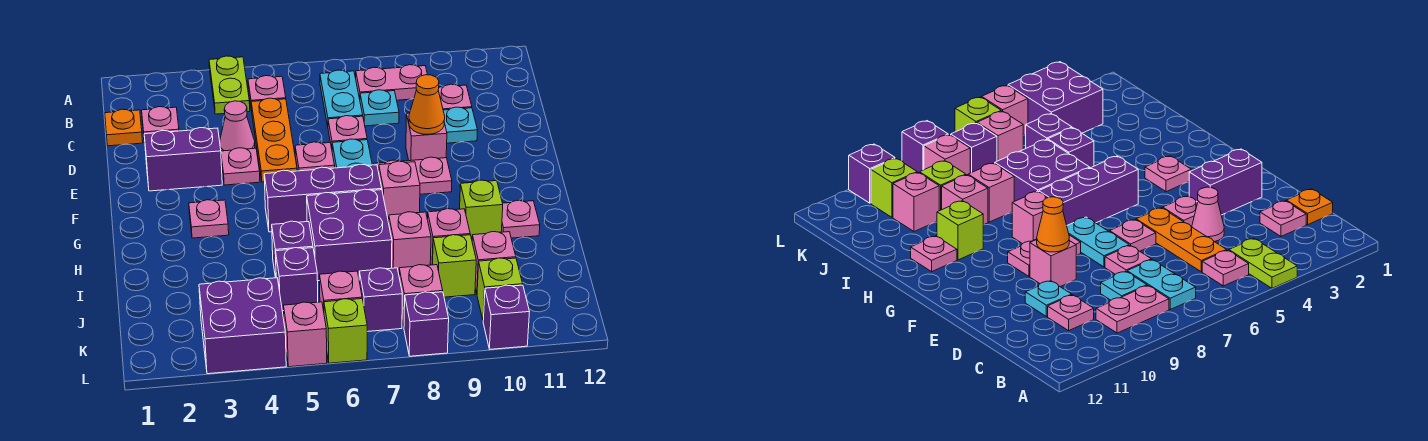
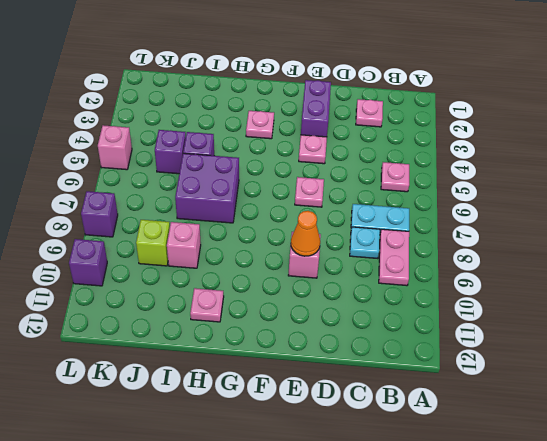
none -> lime plate A4:B4 level 1
none -> orange plate C1 level 1
none -> orange plate C5:E5 level 1
none -> pink plate C10 level 1

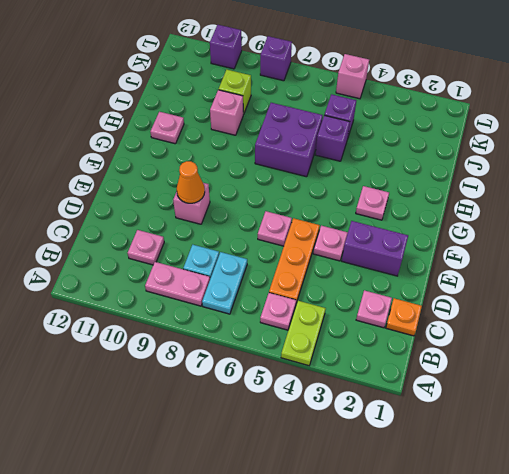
none -> pink cone D4 level 1
none -> pink plate D7 level 1
none -> cyan plate D10 level 1
none -> cyan plate E7:F7 level 1

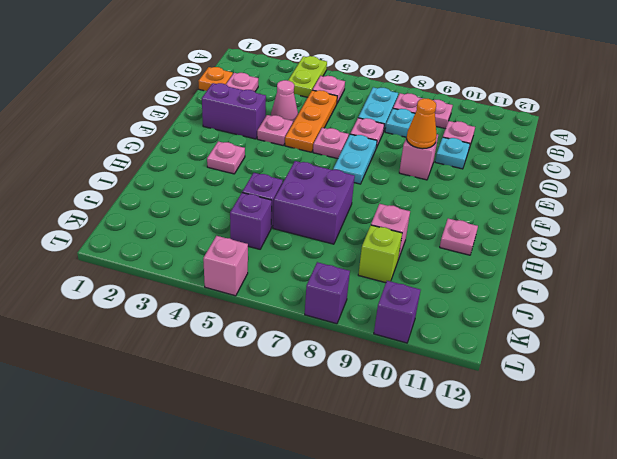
none -> pink plate F8:F9 level 1
none -> purple brick G5:G7 level 1
none -> pink brick G8 level 1
none -> lime brick H10 level 1

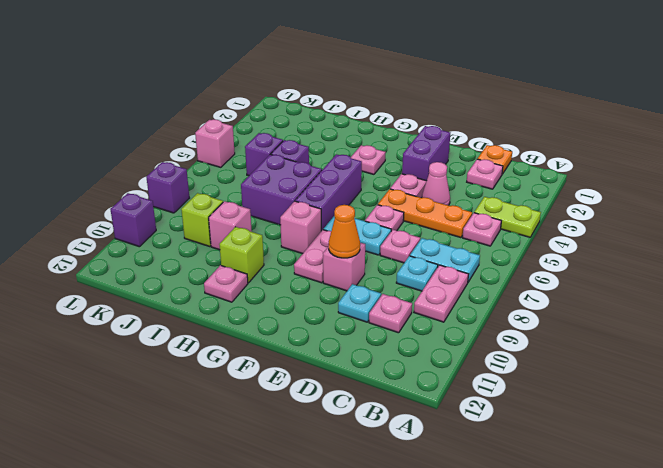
none -> pink brick I8 level 1
none -> pink brick J10 level 1
none -> purple brick K3:L4 level 1
none -> pink brick K6 level 1

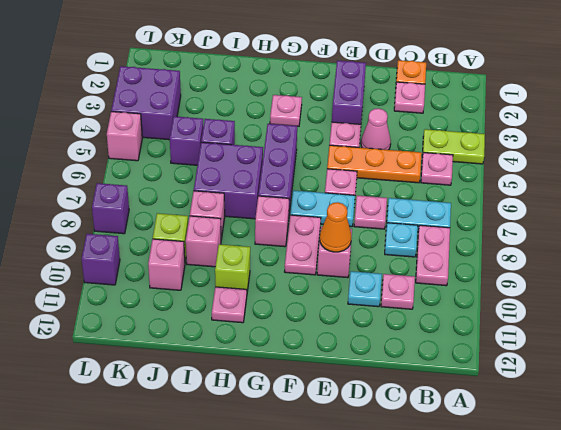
none -> pink brick K6 level 1
none -> purple brick K7 level 1
none -> pink brick K8 level 1
none -> lime brick K10 level 1

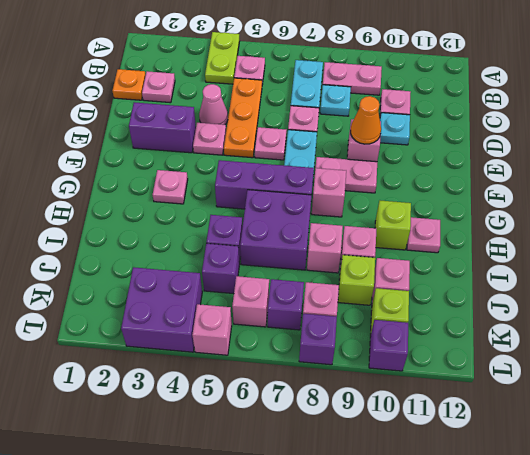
none -> lime brick L6 level 1

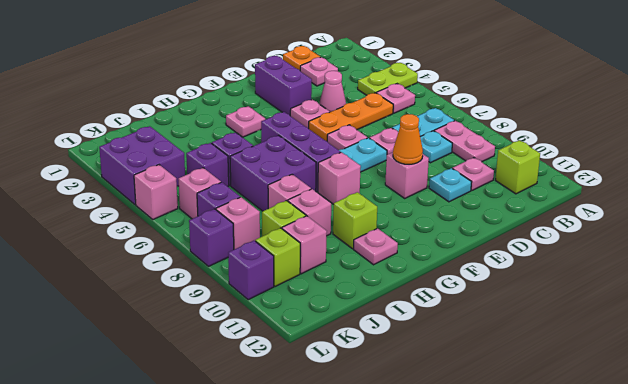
lime brick B11 level 1 -> lime brick L6 level 1
none -> pink plate F8:F9 level 1

